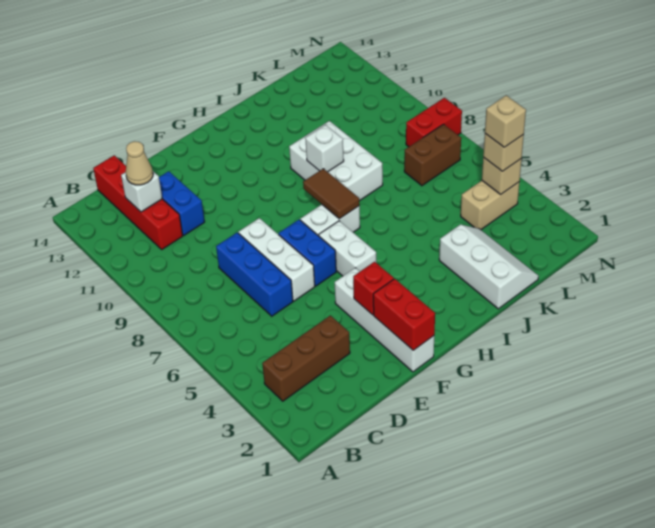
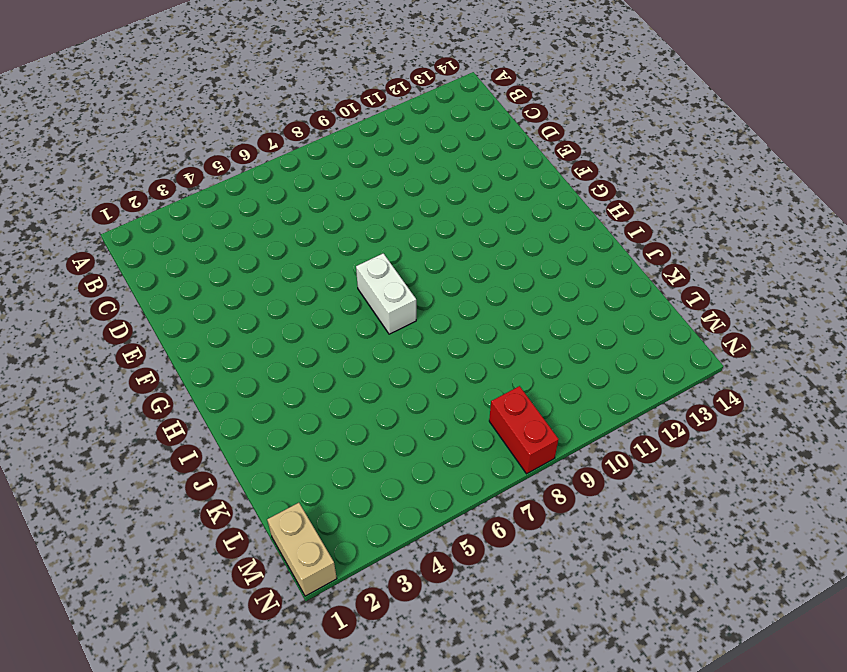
tan brick M1:N1 level 1 -> tan brick L4:M4 level 1
none -> brown brick B3:D3 level 1
none -> red brick C11:C14 level 1
none -> blue brick D6:D8 level 1

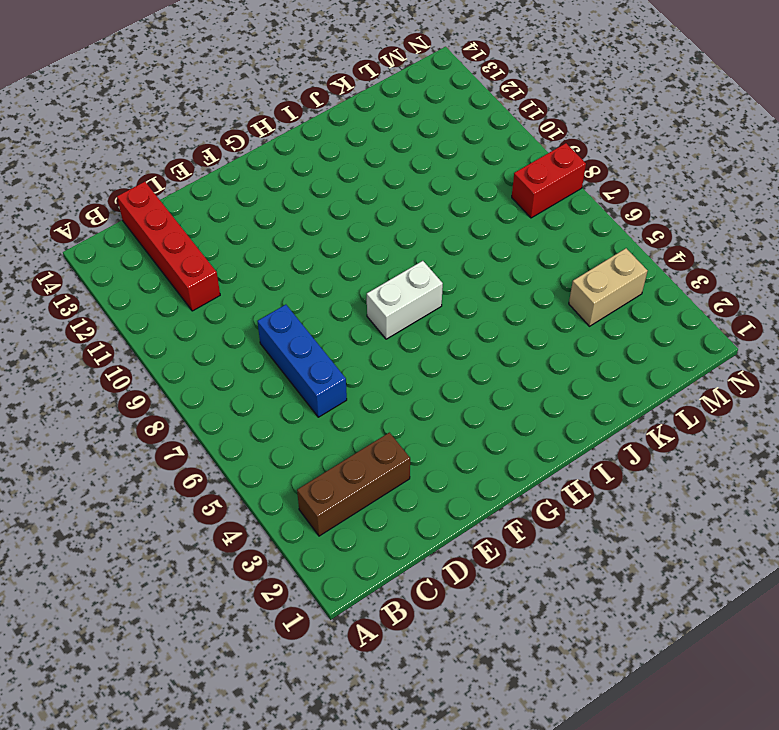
none -> blue brick D11:D12 level 1
none -> white brick E6:E8 level 1
none -> white brick F1:F4 level 1

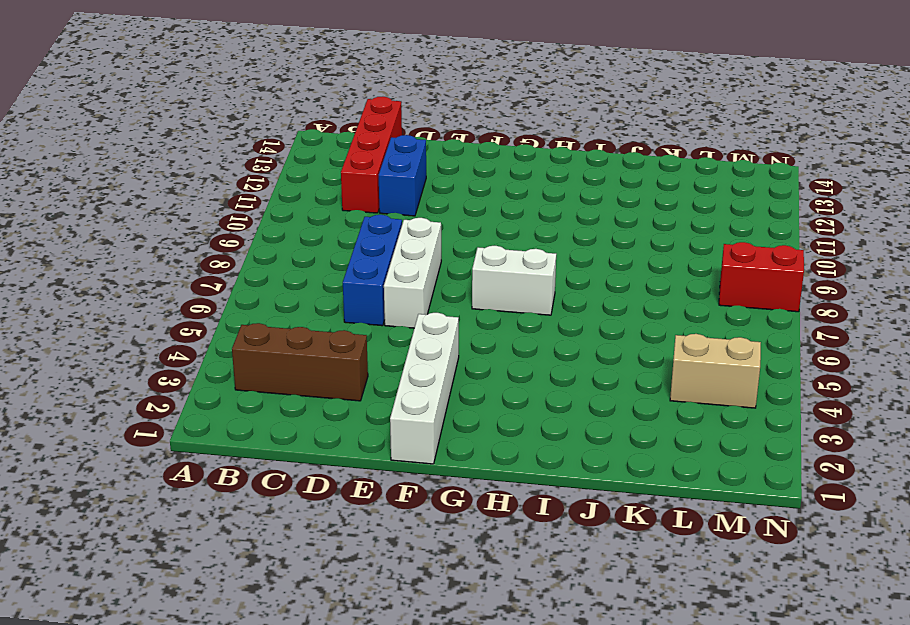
none -> blue brick F6:F7 level 1
none -> white brick G5:G6 level 1
none -> white brick I8:J10 level 1

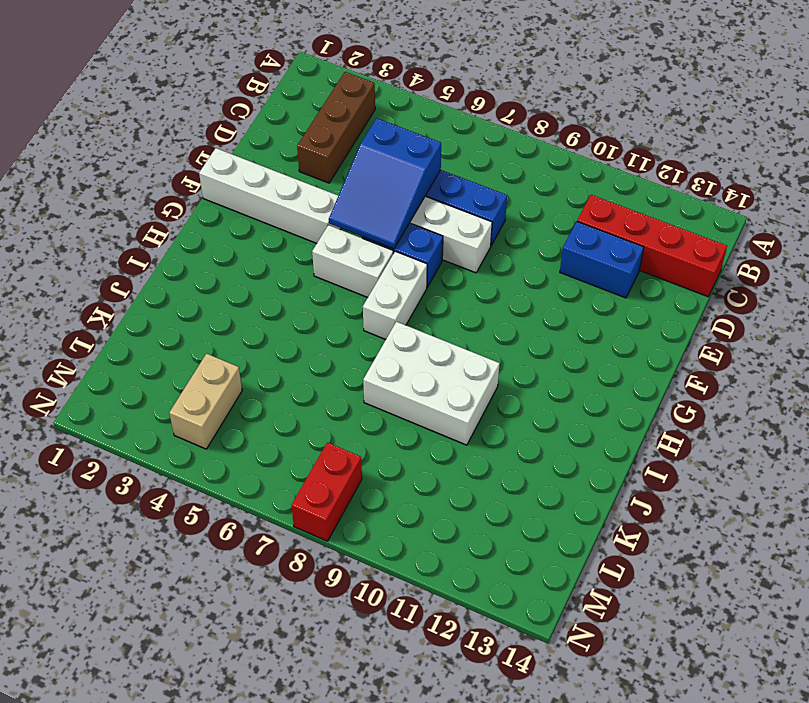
blue slope D5:F6 level 2 top D -> none
none -> white slope J1:K3 level 1 top J
none -> brown brick L7:M7 level 1
none -> white brick C12 level 2

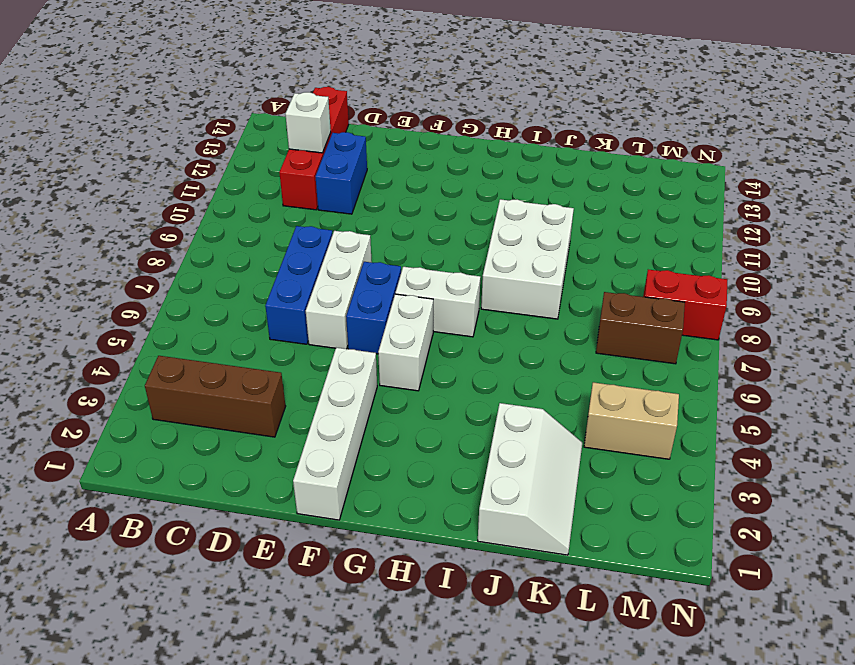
none -> red brick F1:F2 level 2
none -> red brick F3 level 2
none -> brown tile H7:H8 level 2

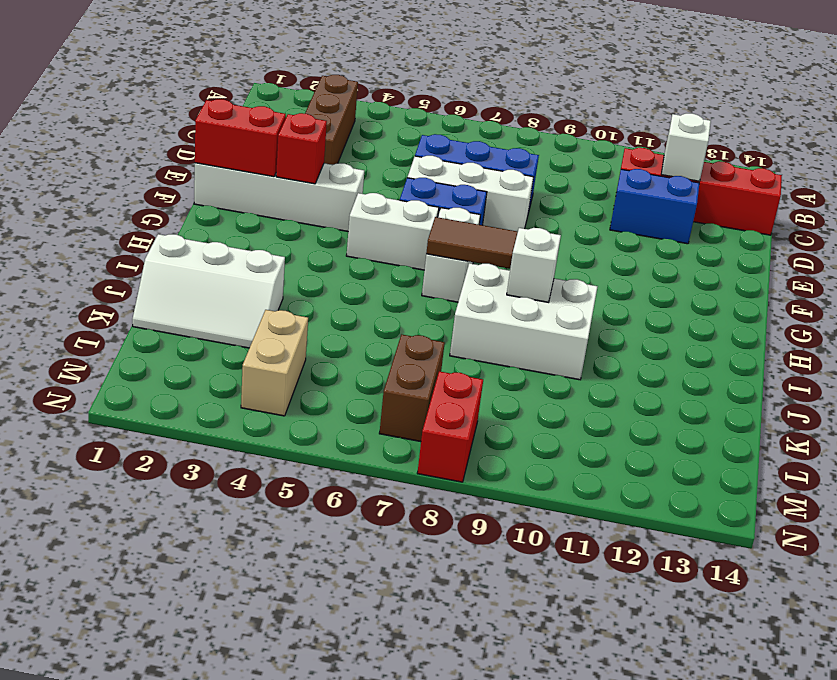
none -> tan brick M4 level 2
none -> tan cone C12 level 3
none -> tan brick M4 level 3

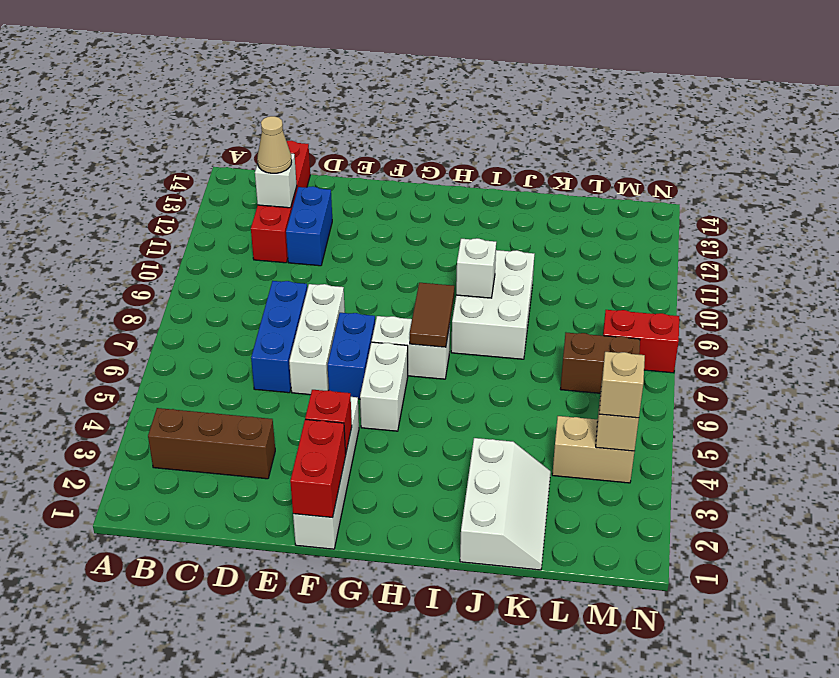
none -> tan brick M4 level 4

